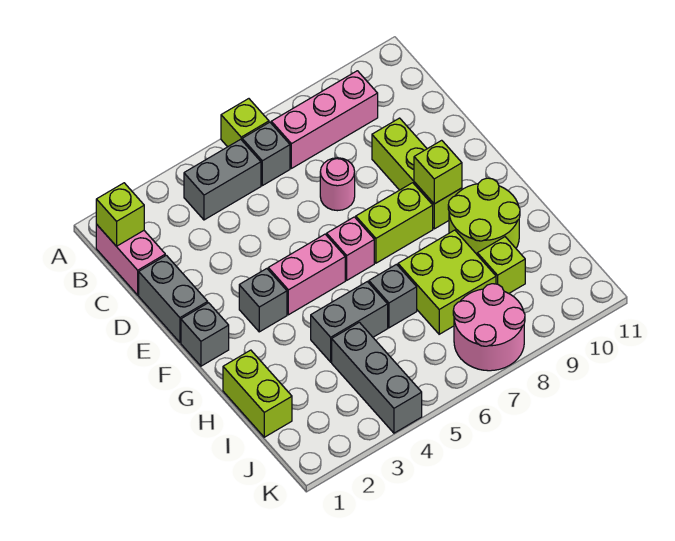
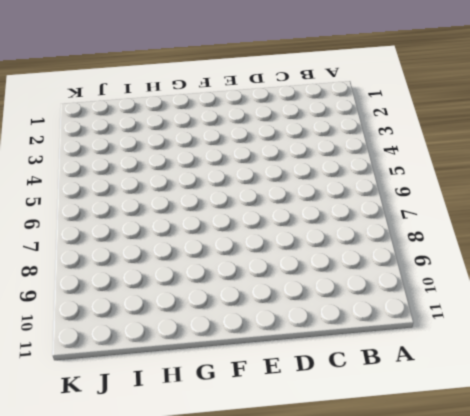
none -> lime brick A6 level 1
none -> pink brick B1:C1 level 1
none -> grey brick B4:B5 level 1

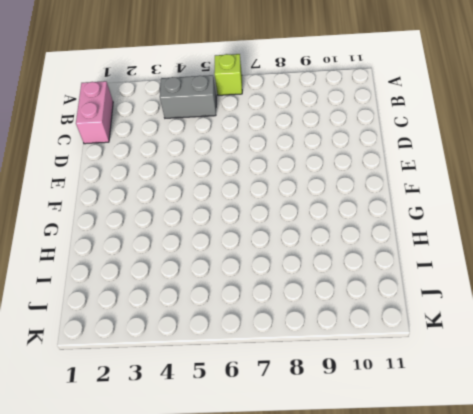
none -> grey brick B6 level 1
none -> pink brick B7:B9 level 1
none -> grey brick D1:E1 level 1

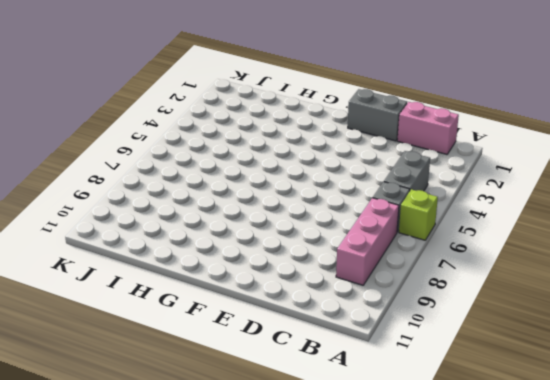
none -> pink round brick D7 level 1
none -> lime brick D9:F9 level 1
none -> grey brick F1 level 1

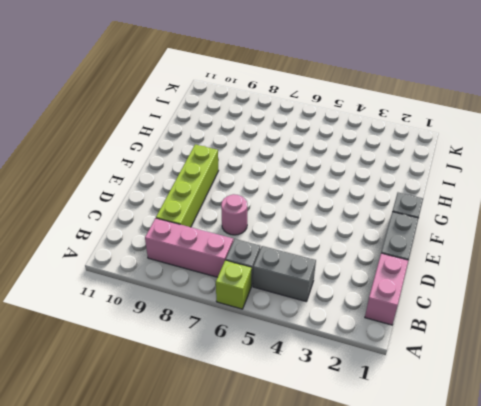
lime brick C9:F9 level 1 -> lime brick D9:F9 level 1
none -> grey brick F3 level 1
none -> pink brick F4:F5 level 1
none -> pink brick F6 level 1

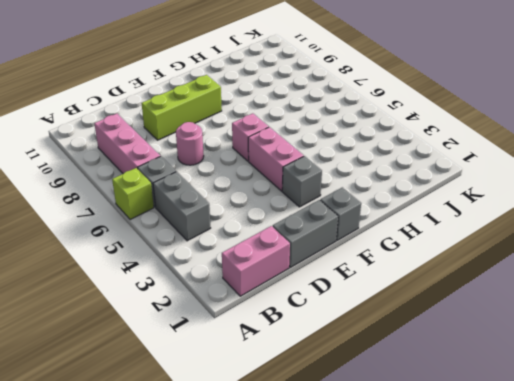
none -> lime brick F7:F8 level 1
none -> lime round brick G9:H10 level 1
none -> lime brick H1:I1 level 1

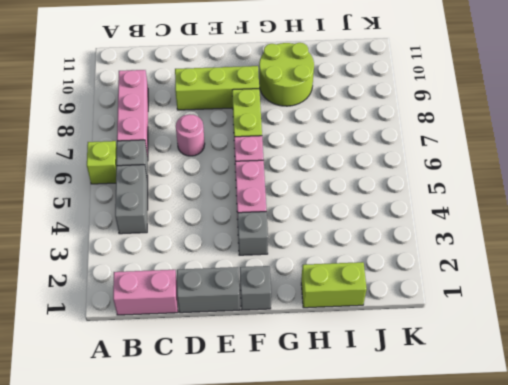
none -> grey brick H4:H5 level 1
none -> grey brick H6 level 1
none -> lime brick H7:I8 level 1

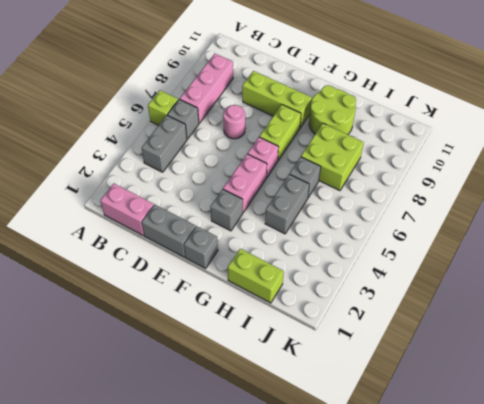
none -> grey brick I4:K4 level 1
none -> lime brick I9 level 1
none -> pink round brick J7:K8 level 1

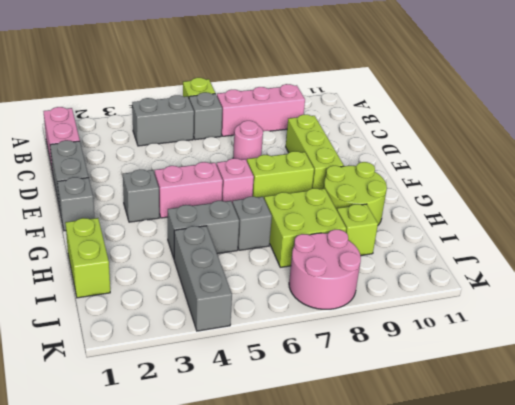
none -> lime brick B1 level 2
none -> lime brick F9 level 2

